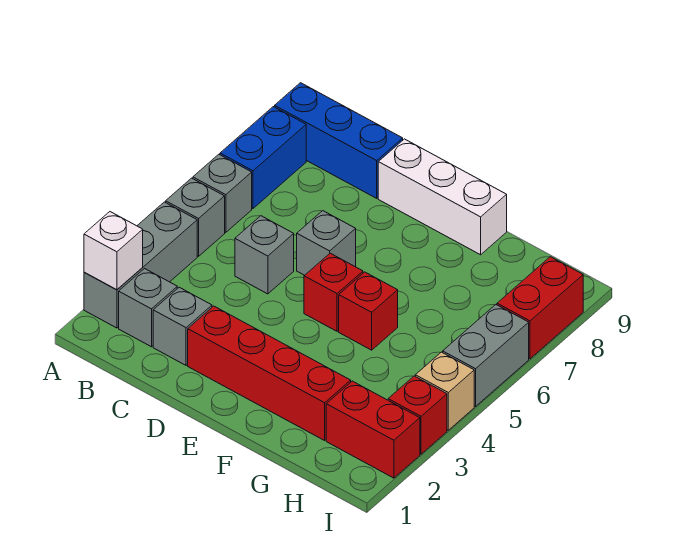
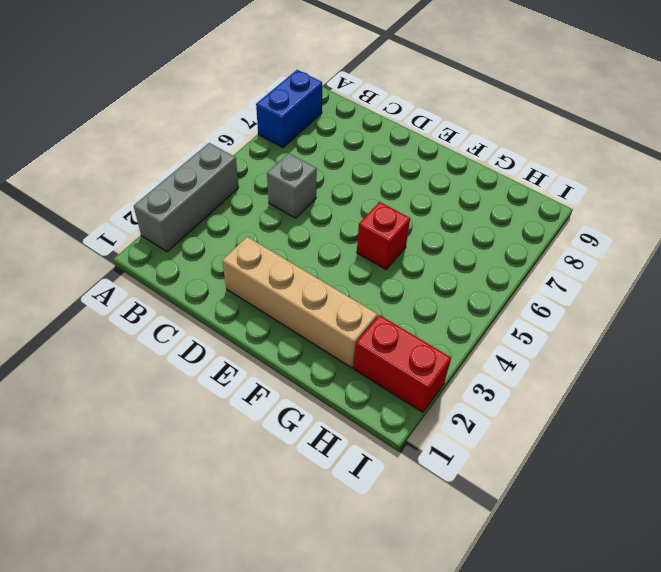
tan brick D2:G2 level 1 -> red brick D2:G2 level 1
none -> grey brick A5 level 1
none -> grey brick A6 level 1
none -> blue brick A9:C9 level 1

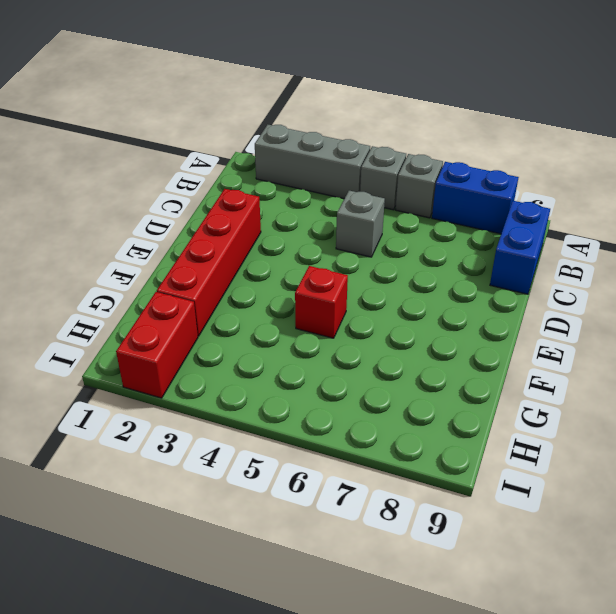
blue brick B9:C9 level 1 -> blue brick A9:C9 level 1
none -> grey brick B2 level 1
none -> grey brick C2 level 1
none -> grey brick D6 level 1

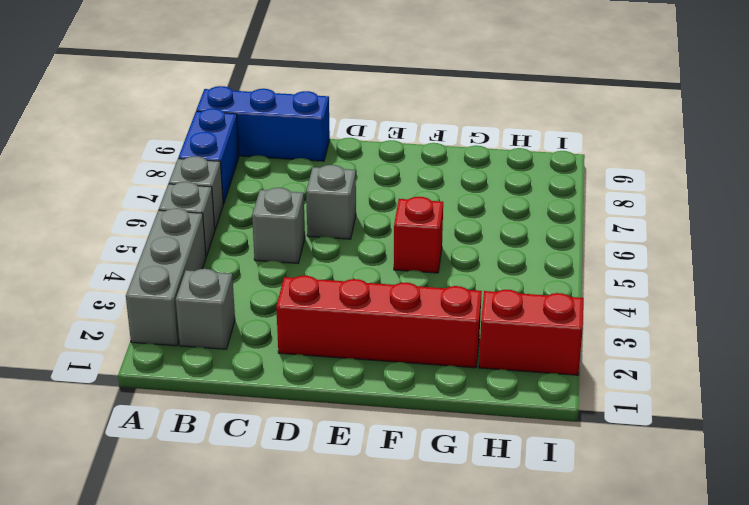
none -> grey brick C2 level 1
none -> white brick D9:F9 level 1
none -> red brick E5 level 1

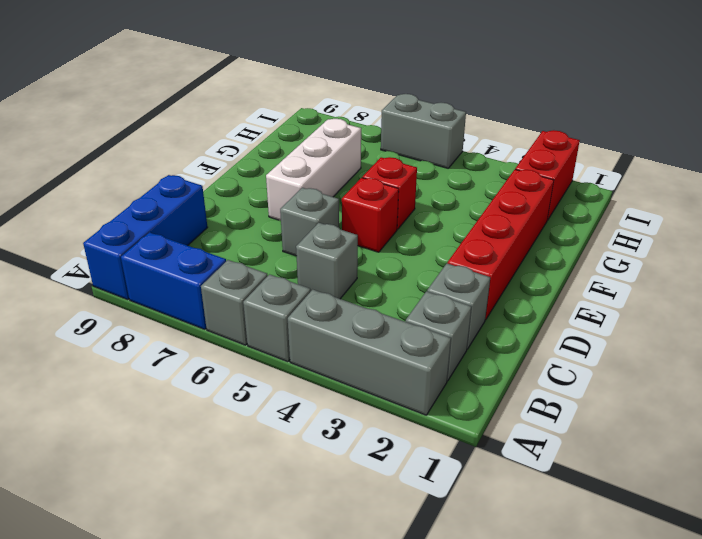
white brick E7:G7 level 1 -> white brick D9:F9 level 1
none -> red brick I3 level 1
none -> tan brick I4 level 1
none -> red brick I7:I8 level 1

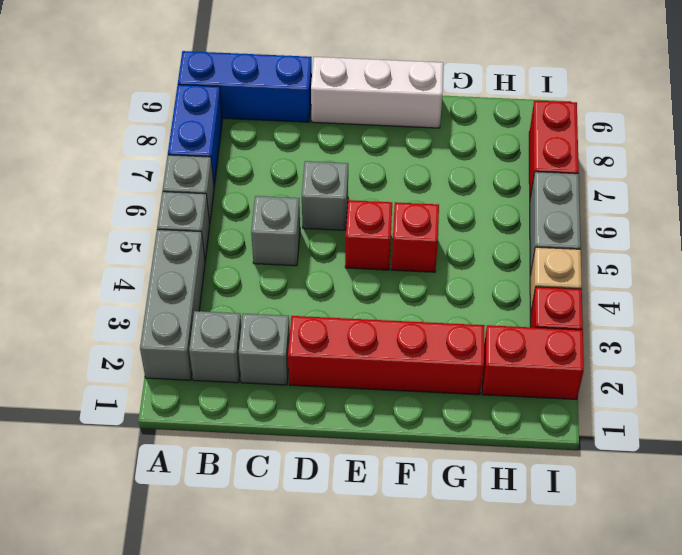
none -> white brick A2 level 2

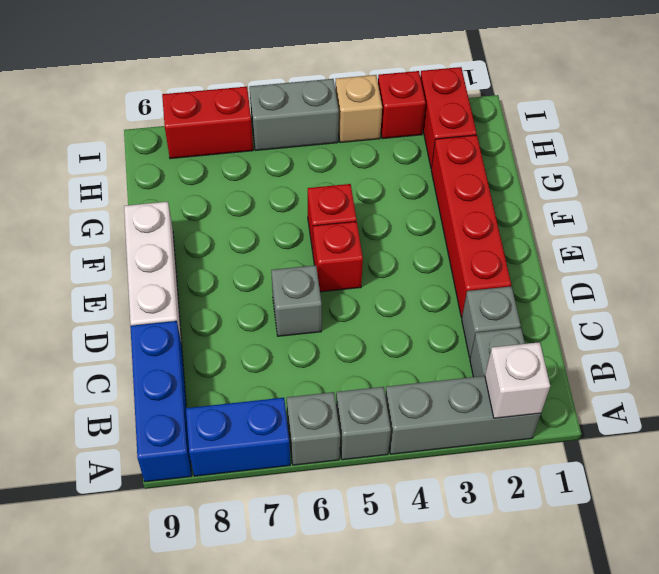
none -> grey brick C5 level 1

